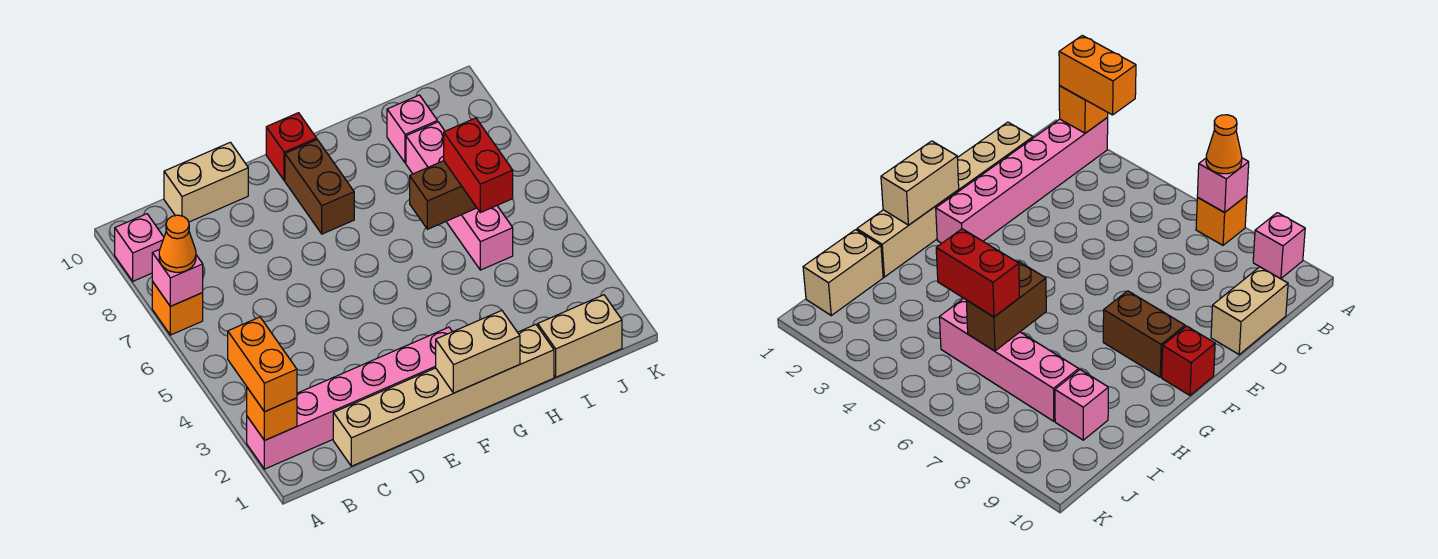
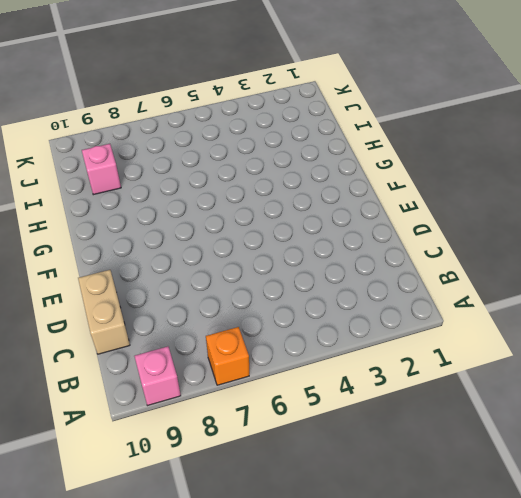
none -> pink brick A2:F2 level 1
none -> tan brick C1:H1 level 1
none -> brown brick F8:F9 level 1

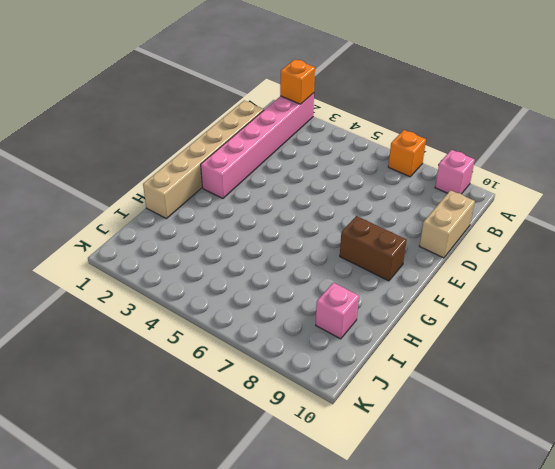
none -> red brick F10 level 1
none -> tan brick I1:J1 level 1
none -> pink brick I5:I8 level 1

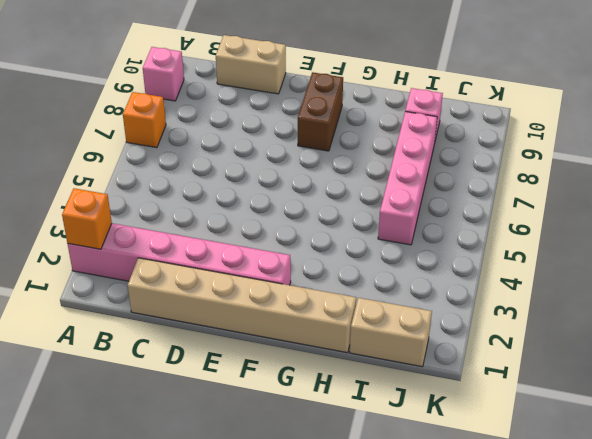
none -> red brick F10 level 1
none -> pink brick A7 level 2
none -> tan brick F1:G1 level 2

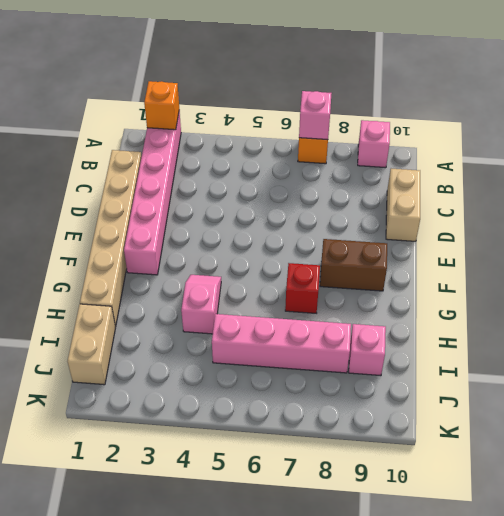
pink slope G4:H4 level 1 top H -> none
red brick G7 level 1 -> red brick F10 level 1
none -> tan brick F1:G1 level 2
none -> brown brick H6:I6 level 2
none -> orange brick A2:A3 level 3

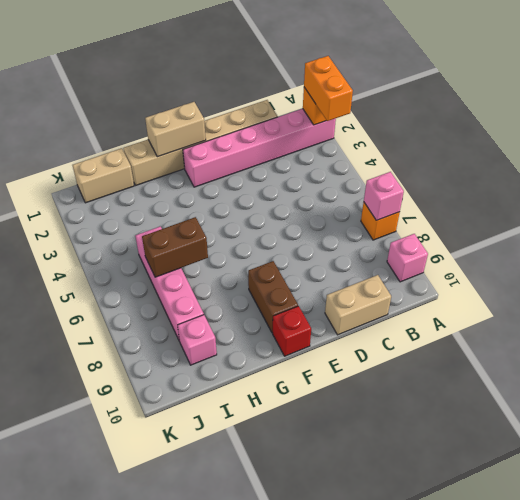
none -> orange cone A7 level 3
none -> red brick I5:I6 level 3

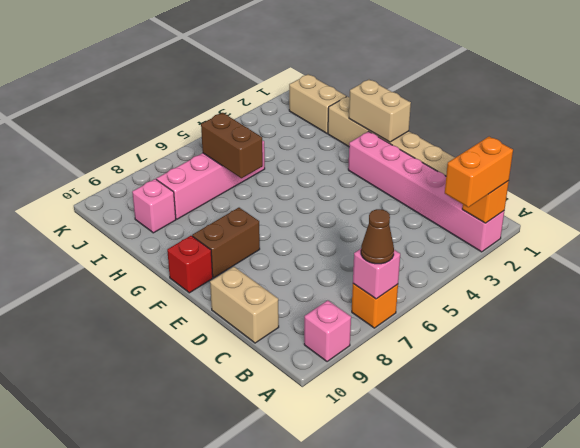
brown cone A7 level 3 -> orange cone A7 level 3
none -> red brick I5:I6 level 3

